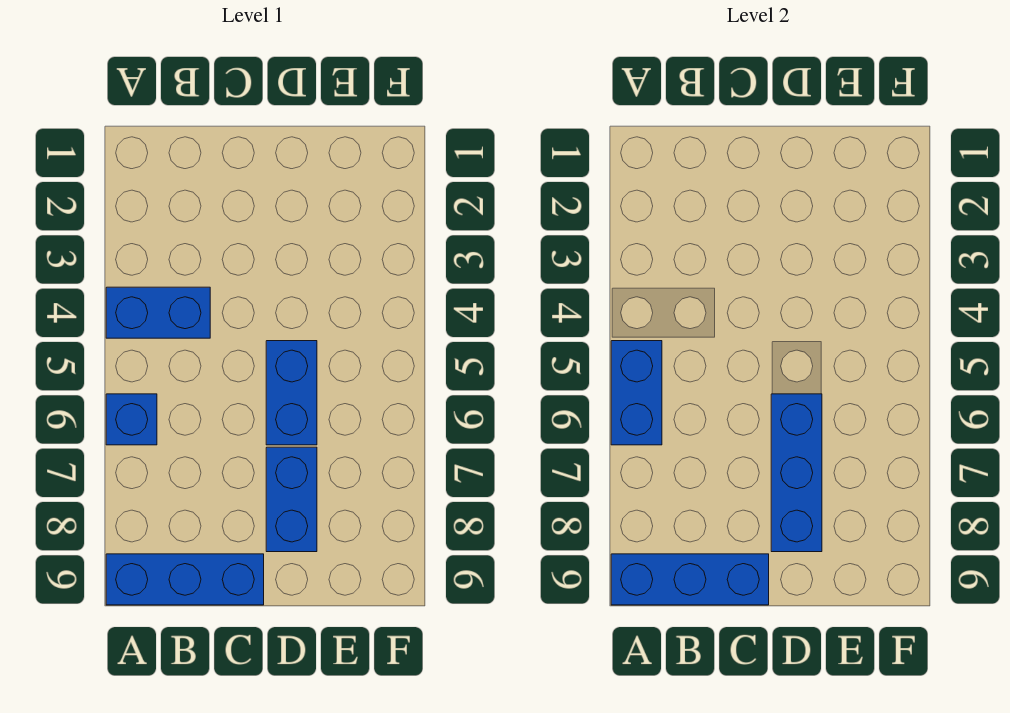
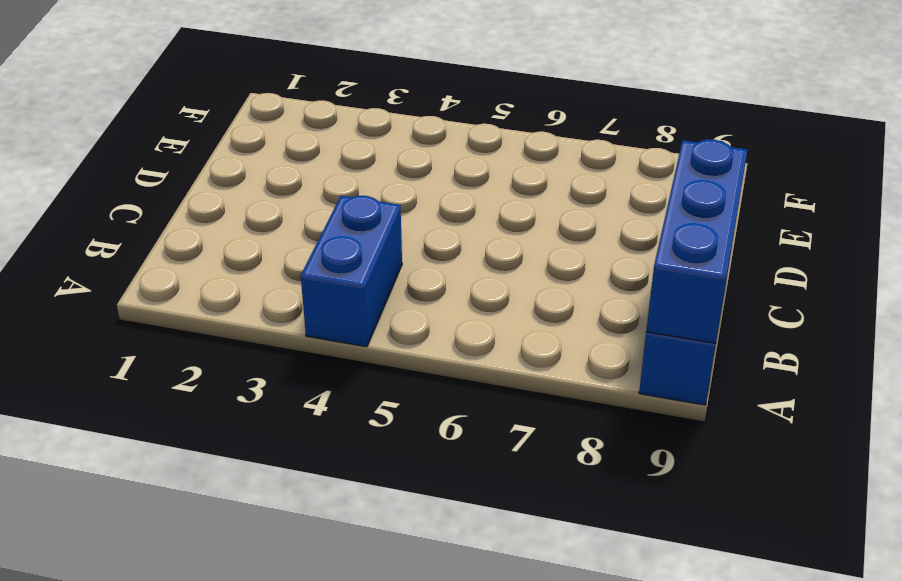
none -> blue brick A6 level 1
none -> blue brick D5:D6 level 1

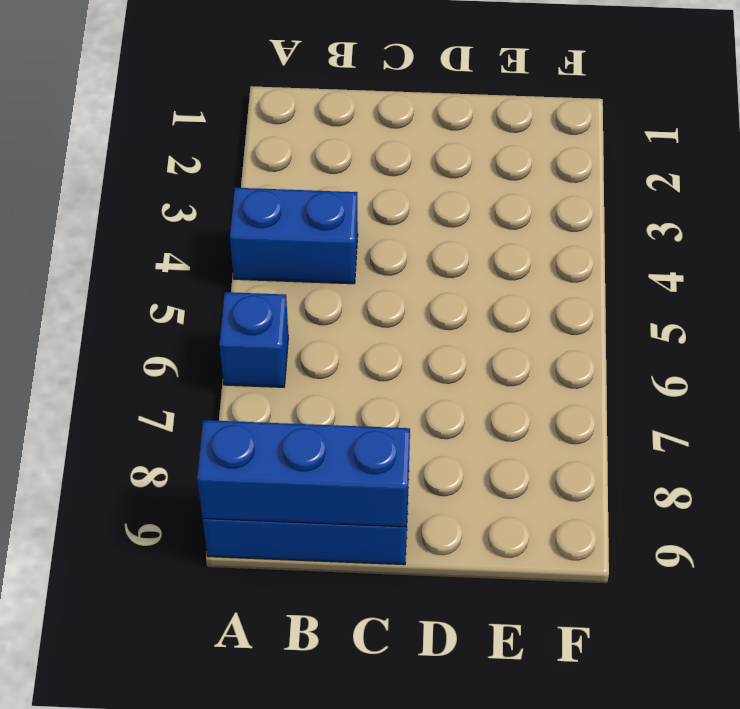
none -> blue brick D5:D6 level 1
none -> blue brick D7:D8 level 1

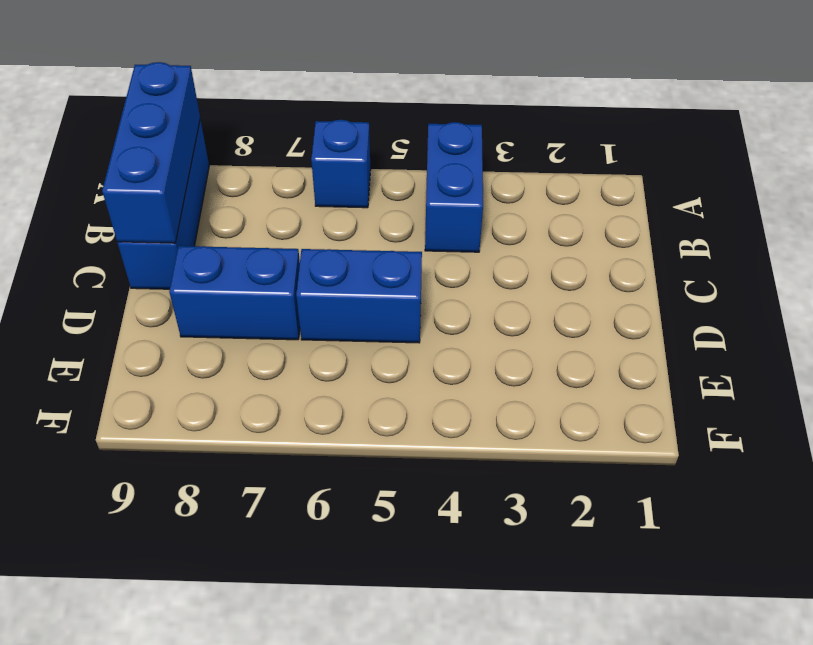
none -> blue brick A5:A6 level 2
none -> blue brick D6:D8 level 2

